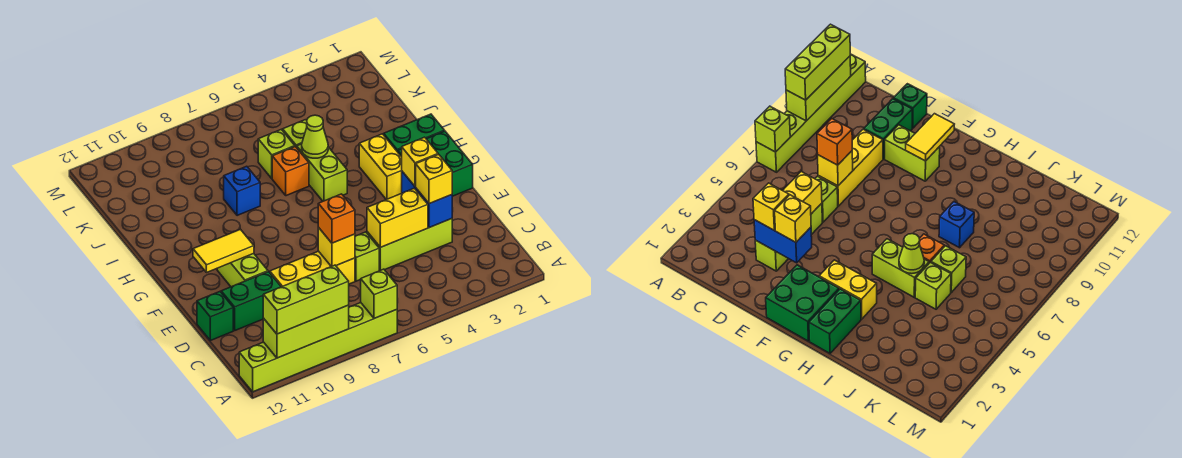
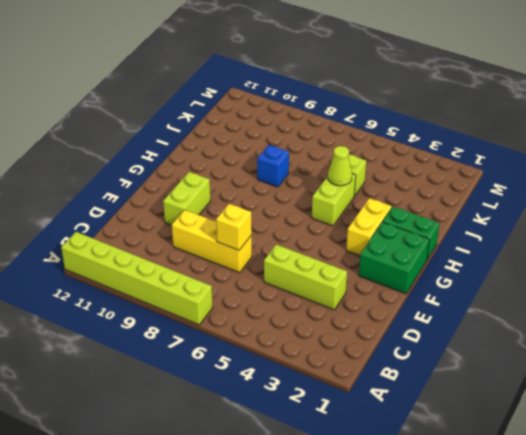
none -> lime brick D6 level 1
none -> green brick D10:D11 level 1
none -> green brick D12 level 1

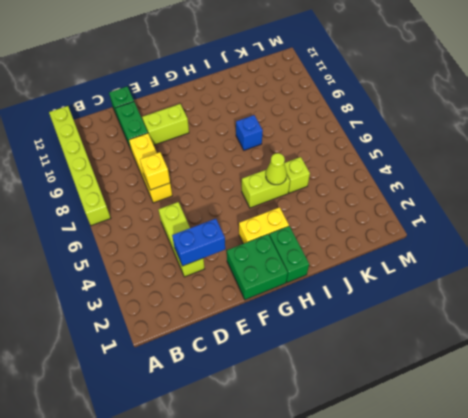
none -> lime brick D6 level 1
none -> orange brick I6 level 1
none -> lime brick J6 level 1

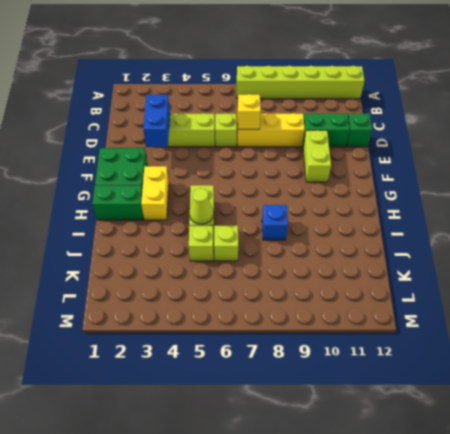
none -> orange brick I6 level 1
none -> lime brick A7 level 2
none -> lime brick A9:A11 level 2

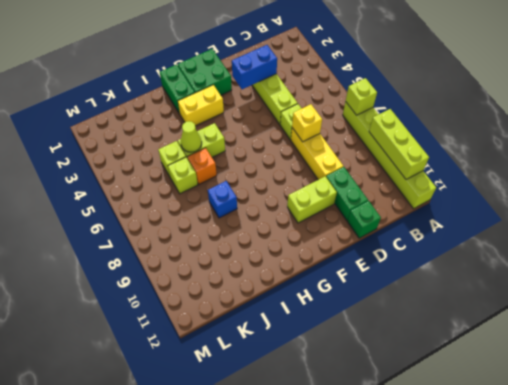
none -> yellow brick D4:D5 level 2
none -> yellow tile F10:F11 level 2
none -> lime brick A9:A11 level 3

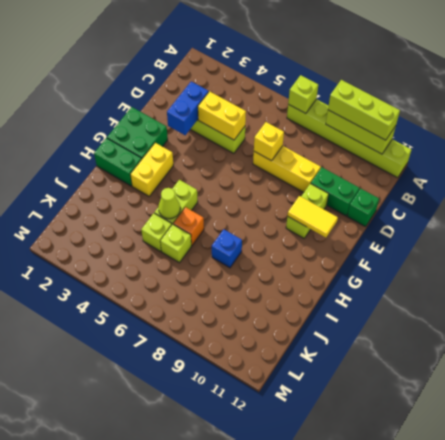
none -> lime brick D6 level 1
none -> yellow brick D3 level 3
none -> orange brick D7 level 3

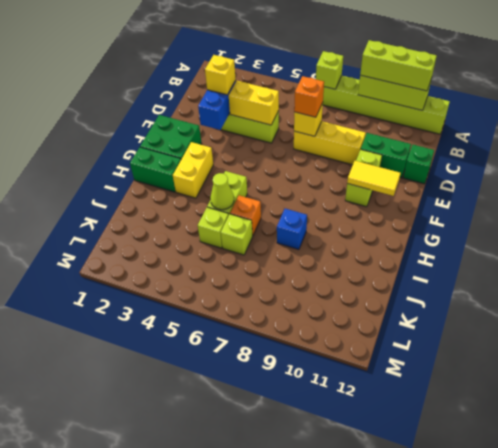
none -> lime brick D6 level 1
none -> yellow brick E3 level 3

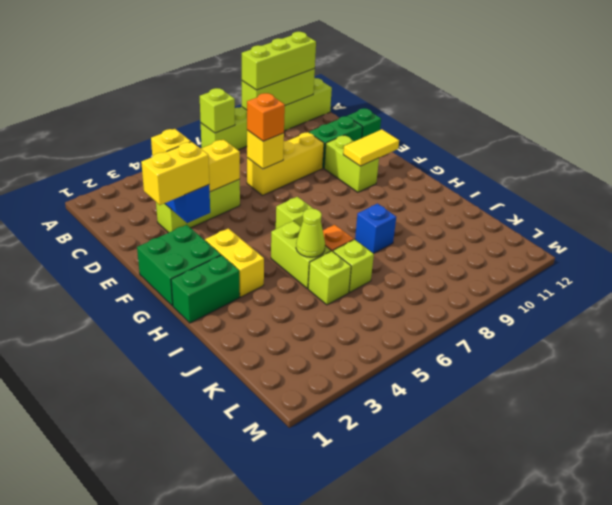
yellow brick E2:E3 level 3 -> yellow brick E3 level 3
lime brick G6 level 1 -> lime brick D6 level 1

